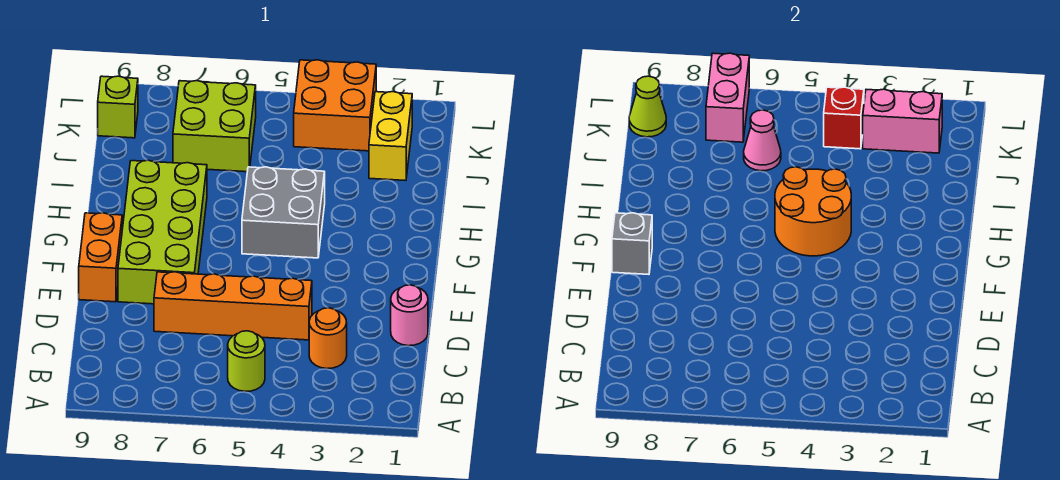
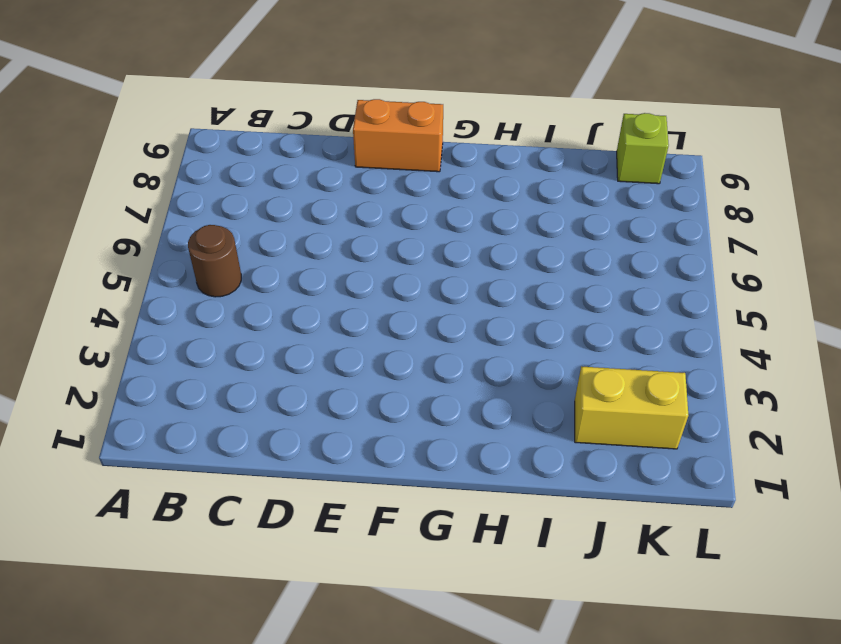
brown round brick B5 level 1 -> lime round brick B5 level 1
none -> orange round brick C3 level 1
none -> pink round brick D1 level 1
none -> orange brick D4:D7 level 1

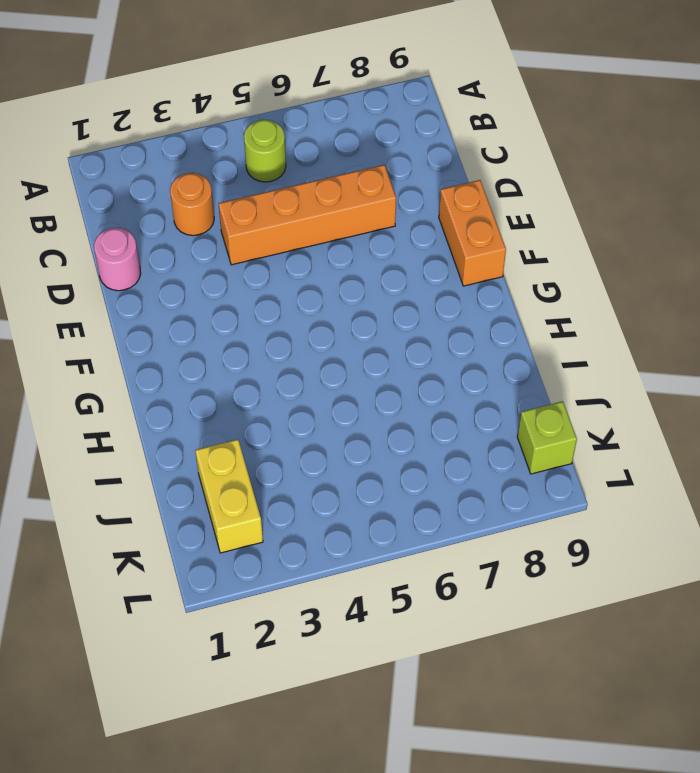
none -> lime brick E7:H8 level 1
none -> grey brick G4:H5 level 1
none -> lime brick J6:K7 level 1

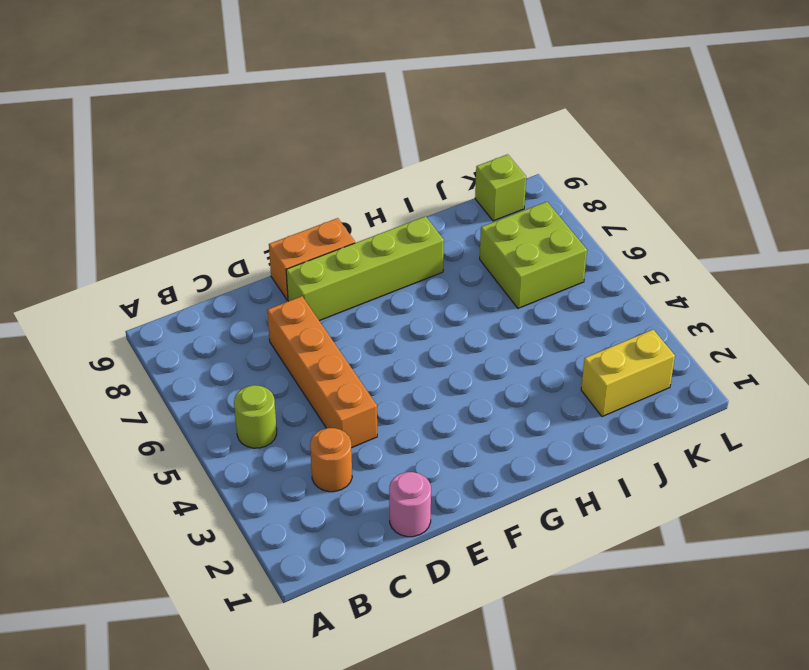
lime brick E8:H8 level 1 -> lime brick E7:H8 level 1
none -> grey brick G4:H5 level 1
none -> orange brick K3:L4 level 1
none -> grey brick F9 level 2

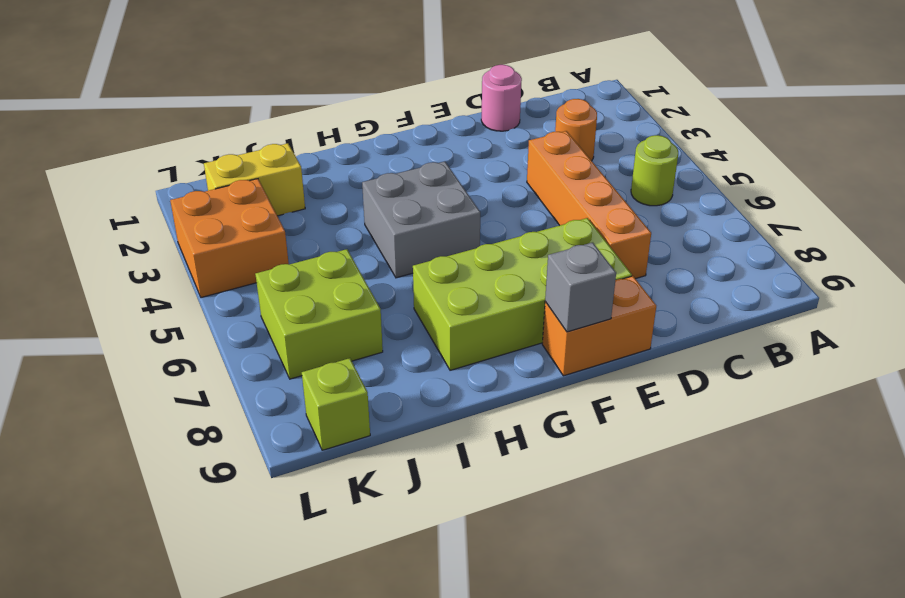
none -> orange round brick G4:H5 level 2
none -> pink cone J6 level 2
none -> pink brick K2:K3 level 2

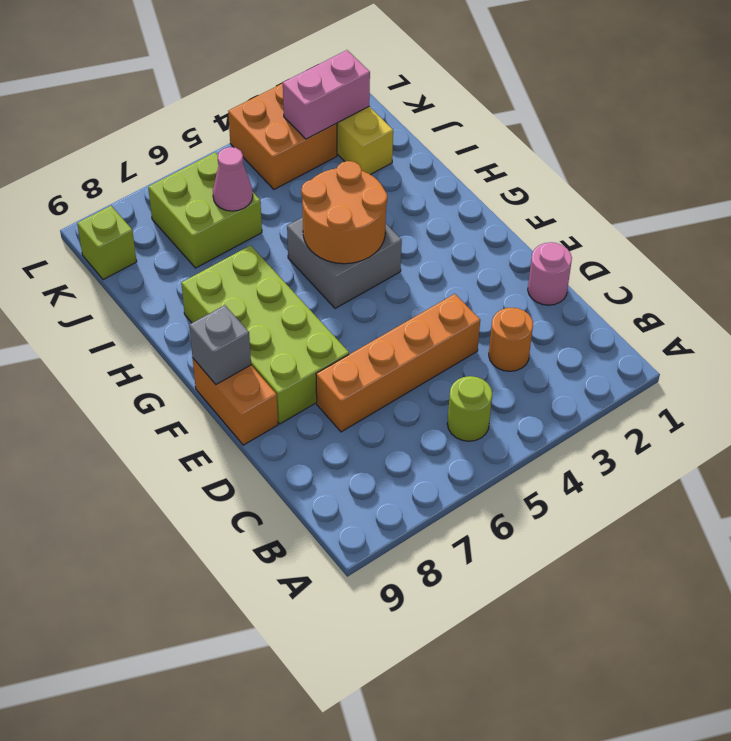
none -> red brick K4 level 2
none -> pink brick K7:L7 level 2
none -> lime cone K9 level 2

